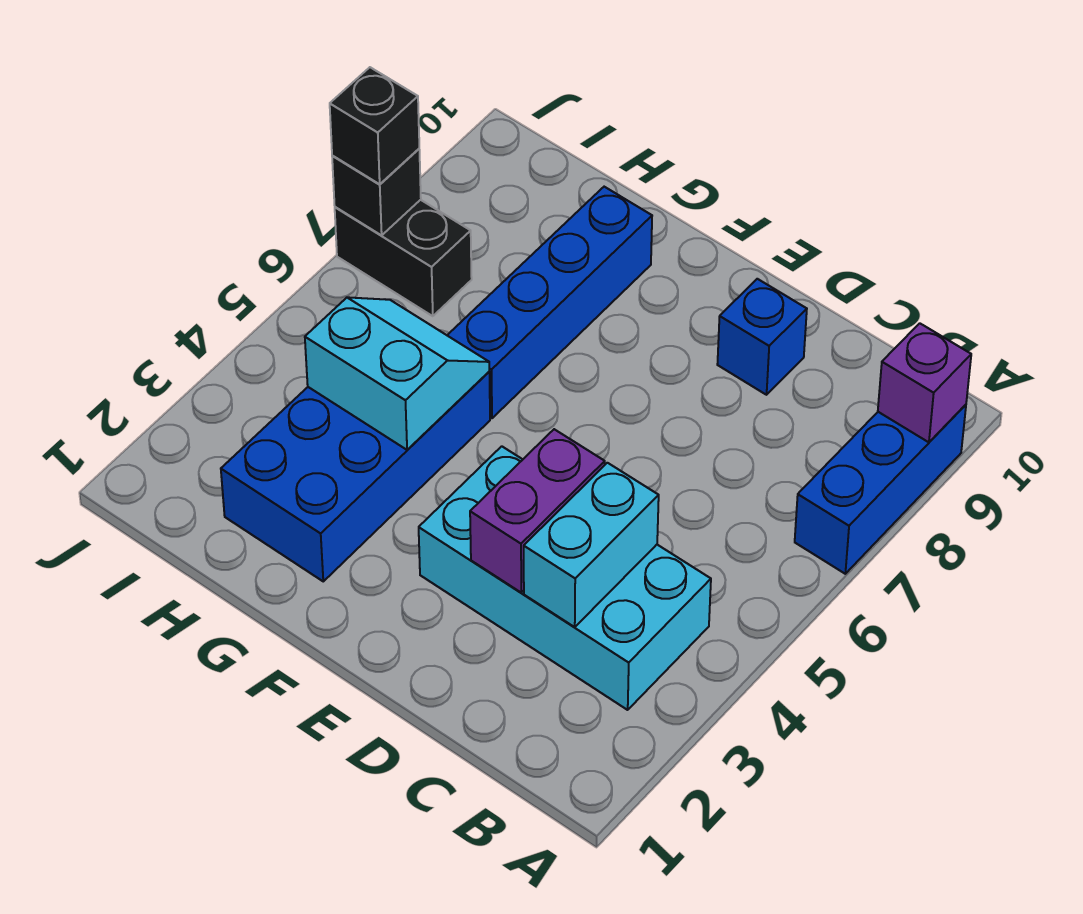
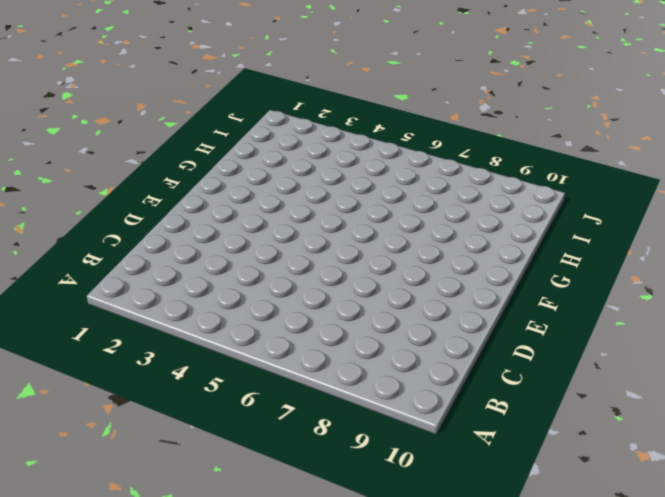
none -> blue brick A7:A9 level 1
none -> cyan brick B3:E4 level 1
none -> blue brick D9 level 1

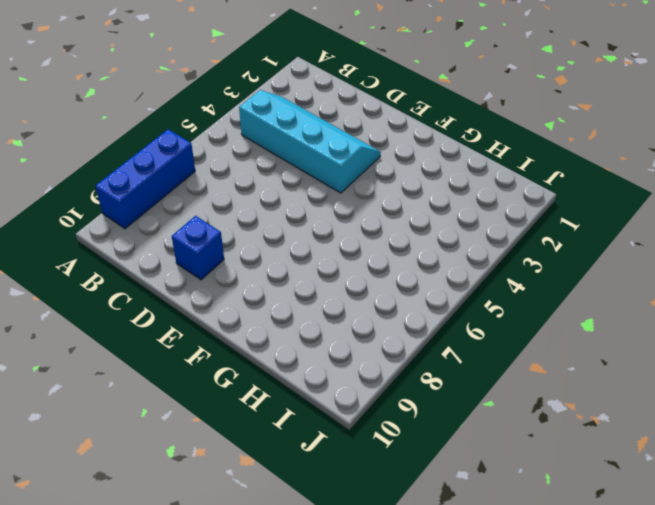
cyan slope B3:E4 level 1 top 4 -> cyan brick B3:E4 level 1
none -> blue brick G2:H5 level 1
none -> blue brick G6:G9 level 1
none -> black brick I7:J7 level 1

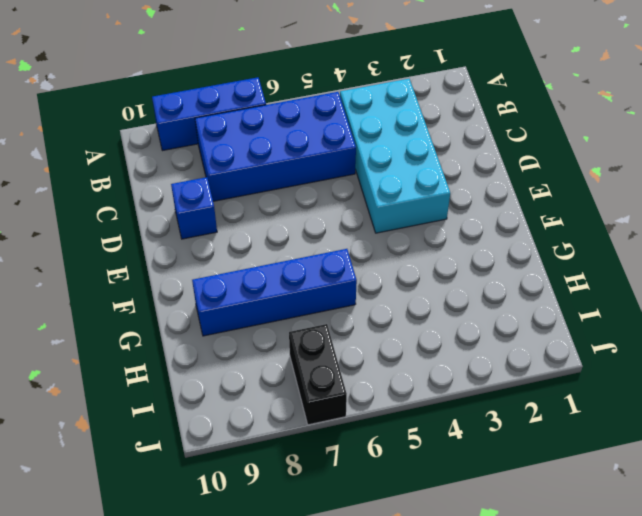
blue brick B5:C8 level 1 -> blue brick G2:H5 level 1
none -> purple brick A9 level 2
none -> cyan brick C3:C4 level 2
none -> purple brick D3:D4 level 2

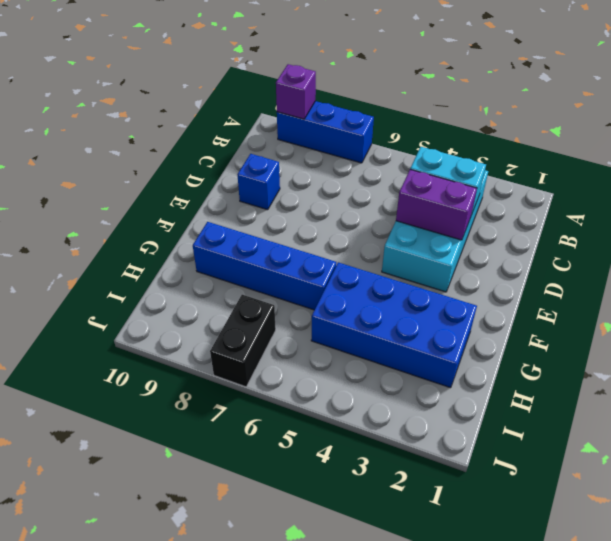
none -> cyan slope G4:H5 level 2 top 4
none -> black brick J7 level 2
none -> black brick J7 level 3

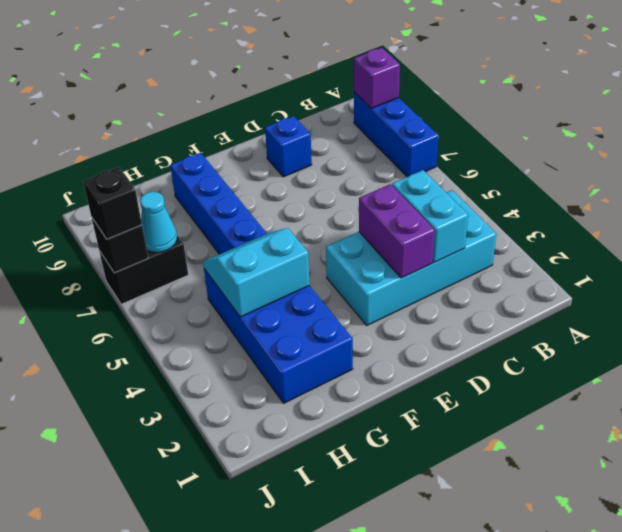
cyan cone I7 level 2 -> none

